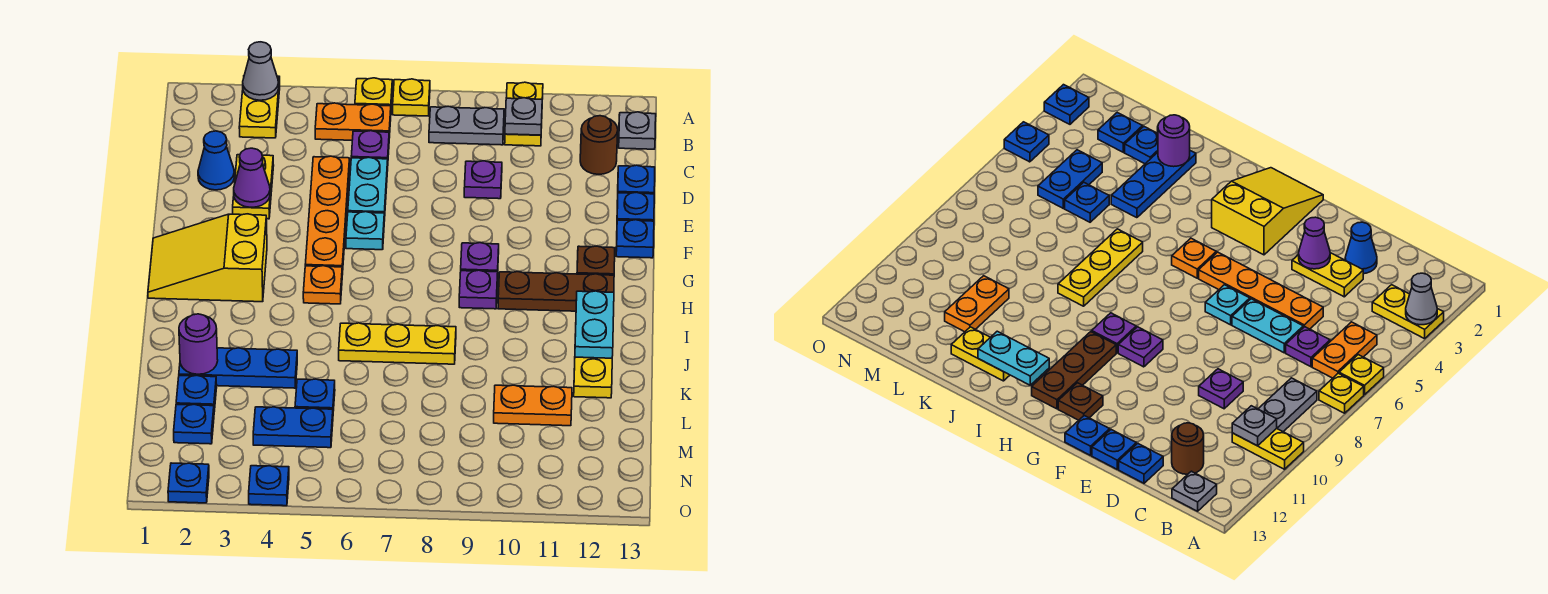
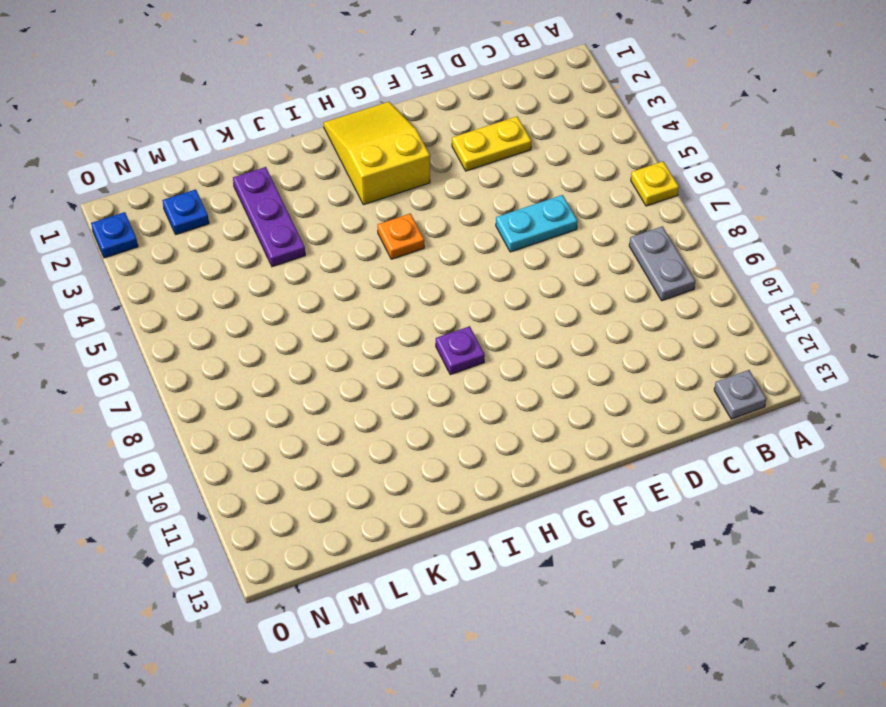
purple plate K2:K4 level 1 -> blue plate K2:K4 level 1
none -> yellow plate A3:B3 level 1
none -> yellow plate A7 level 1
none -> yellow plate A10:B10 level 1
none -> orange plate B5:B6 level 1

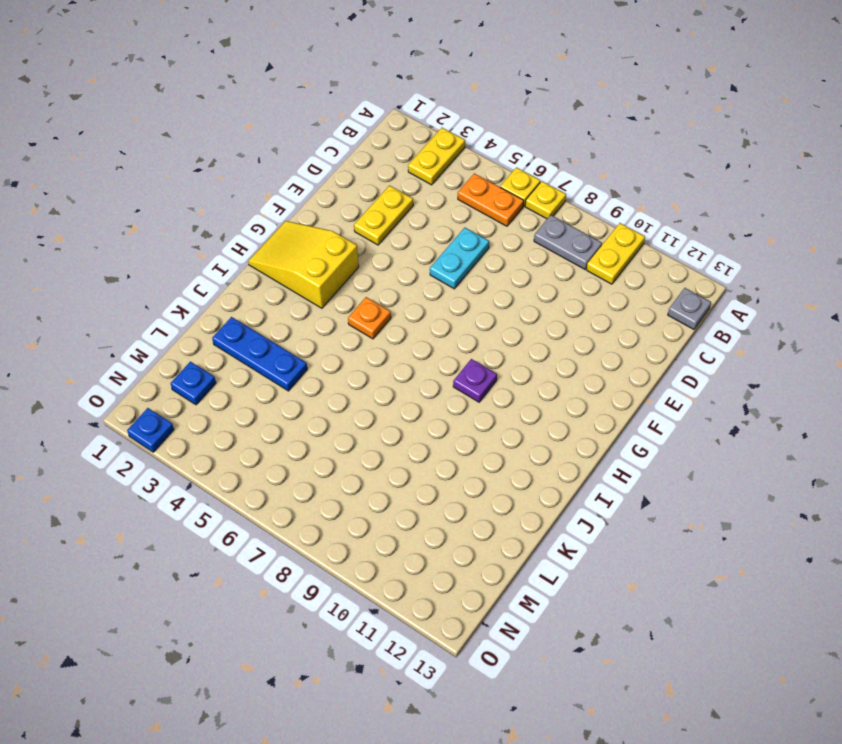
none -> purple plate C6 level 1
none -> brown round brick C12 level 1
none -> blue cone D2 level 1
none -> orange plate D5:G5 level 1

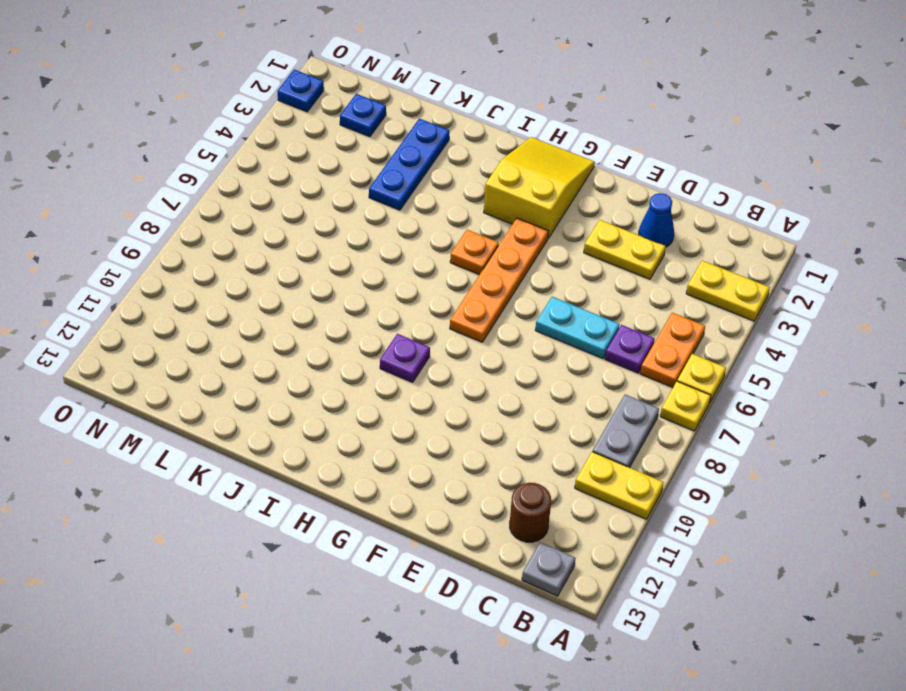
orange plate G4:G7 level 1 -> orange plate D5:G5 level 1
none -> purple plate D9 level 1
none -> blue plate D13 level 1
none -> blue plate E13 level 1
none -> cyan plate F6 level 1

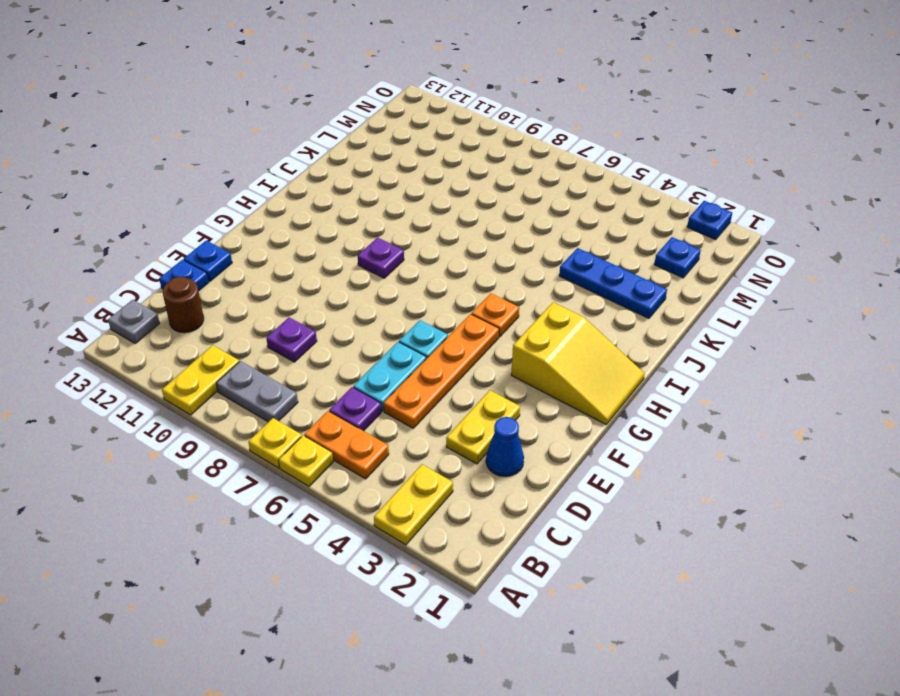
none -> blue plate F13 level 1
none -> purple plate G9 level 1
none -> brown plate G12 level 1
none -> brown plate H10:H12 level 1

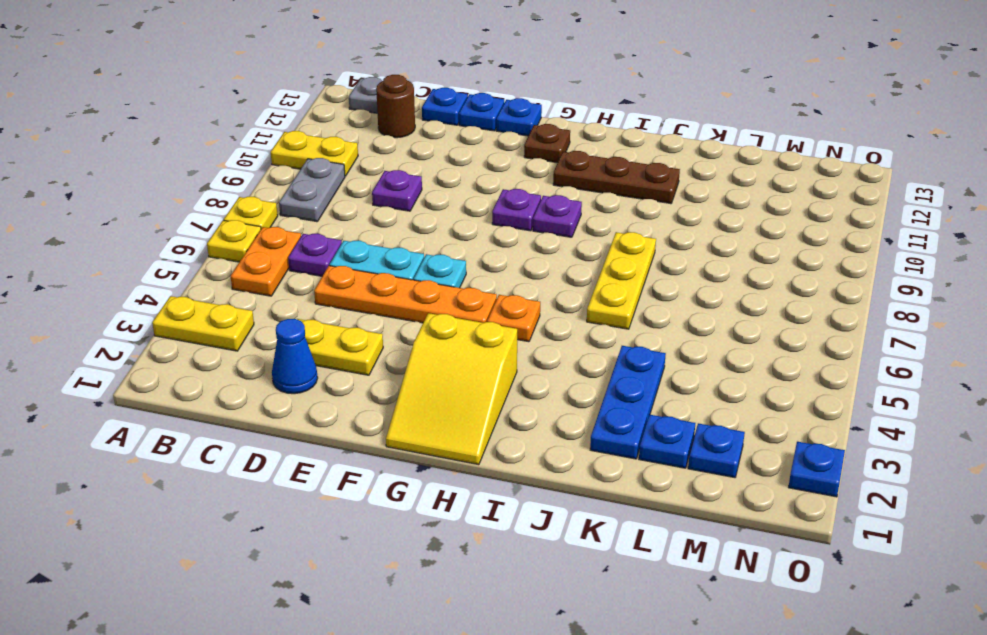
brown plate H11:J11 level 1 -> brown plate H10:H12 level 1
none -> yellow plate J12:K12 level 1
none -> blue plate L5 level 1
none -> orange plate L10:L11 level 1
none -> blue plate M4:M5 level 1

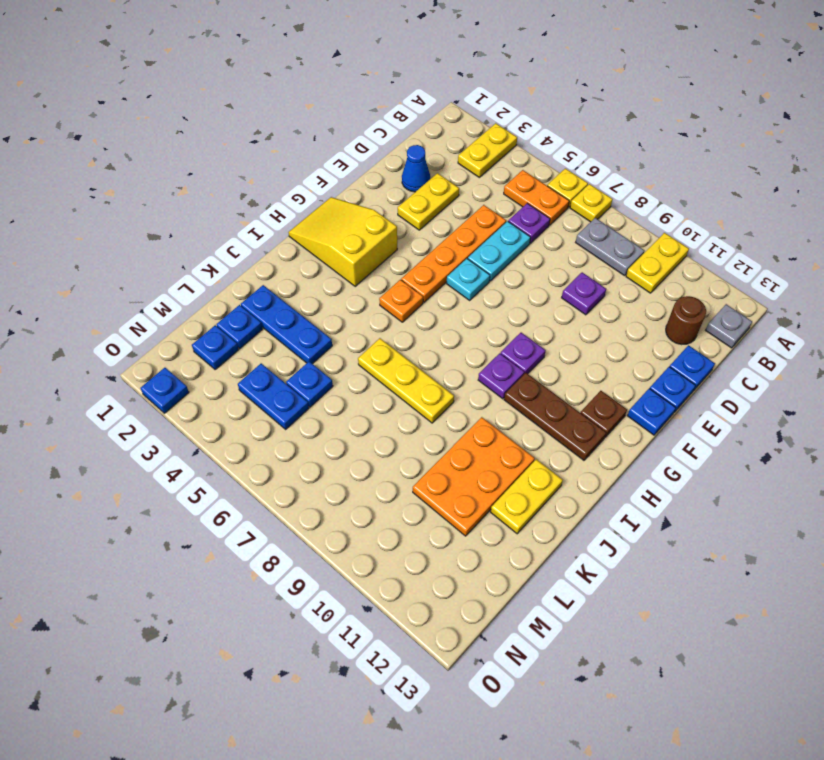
orange plate J10:L11 level 1 -> orange plate L10:L11 level 1
none -> blue plate O4 level 1
none -> grey cone A3 level 2
none -> grey plate B10 level 2
none -> purple cone E3 level 2

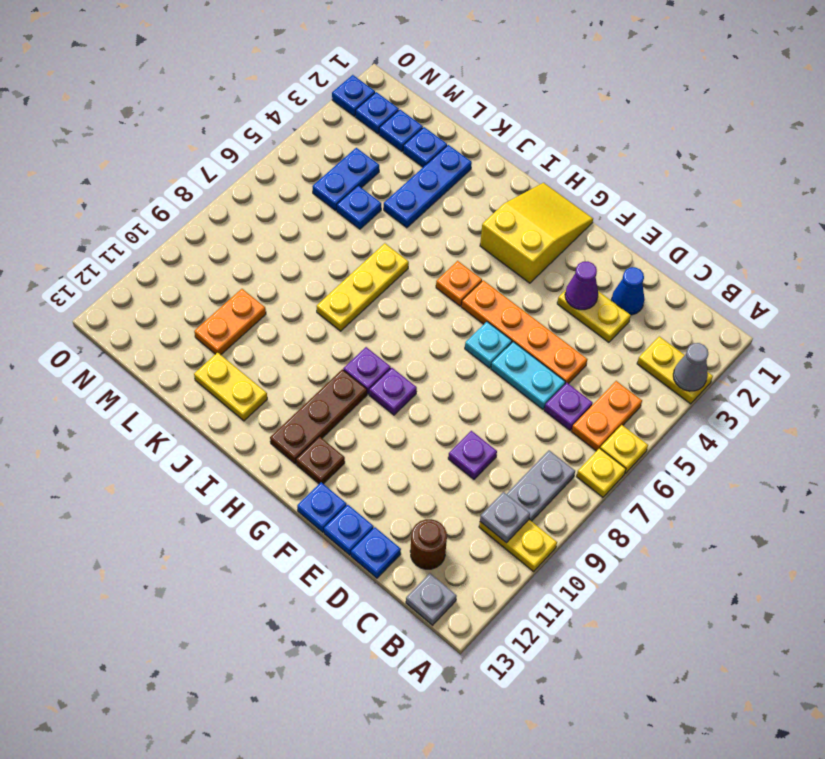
blue plate N2 level 1 -> blue plate O4 level 1
none -> cyan plate I12:J12 level 2
none -> purple round brick K2 level 2

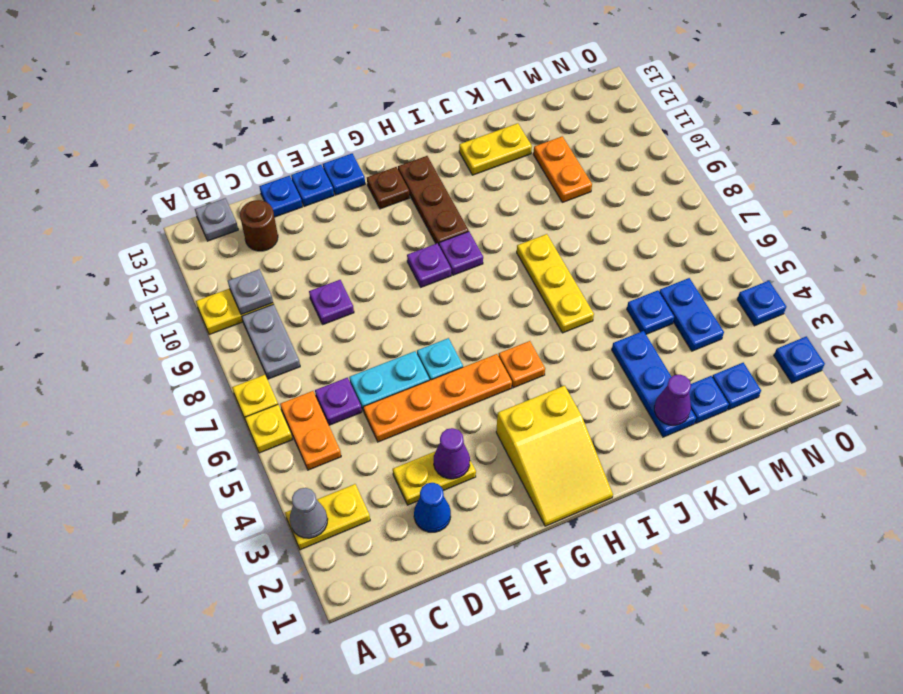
purple cone K2 level 2 -> purple round brick K2 level 2
none -> cyan plate I12:J12 level 2

